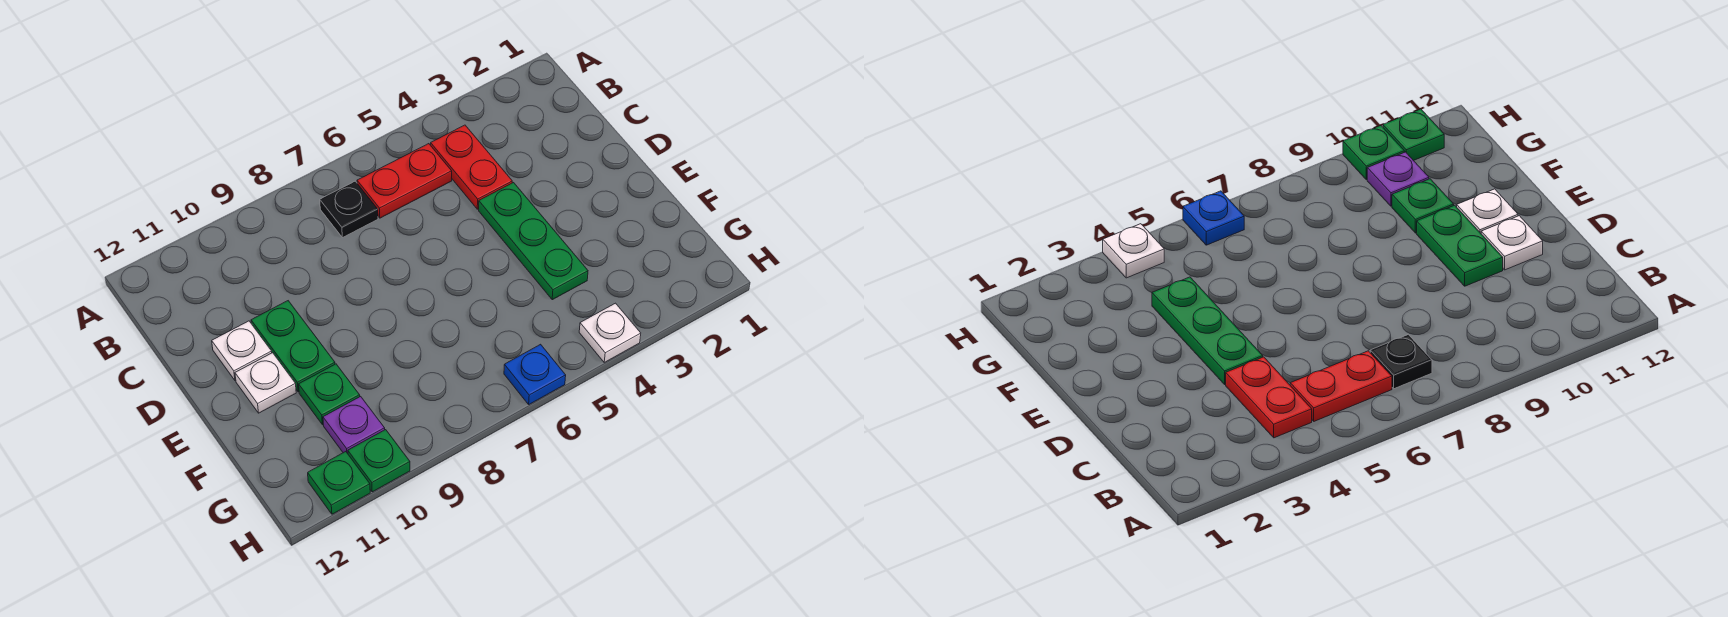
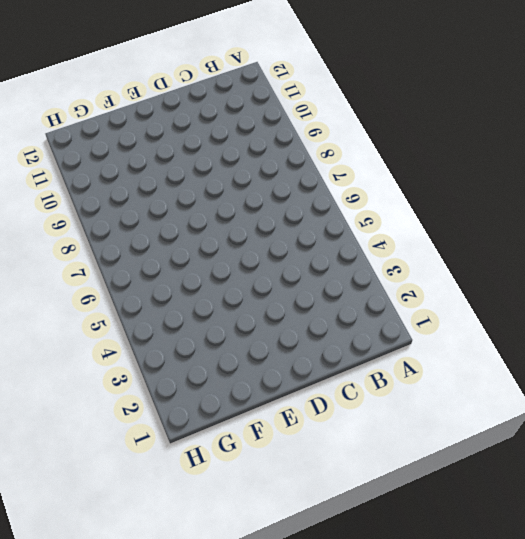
none -> red plate B4:C4 level 1
none -> red plate B5:B6 level 1
none -> black plate B7 level 1

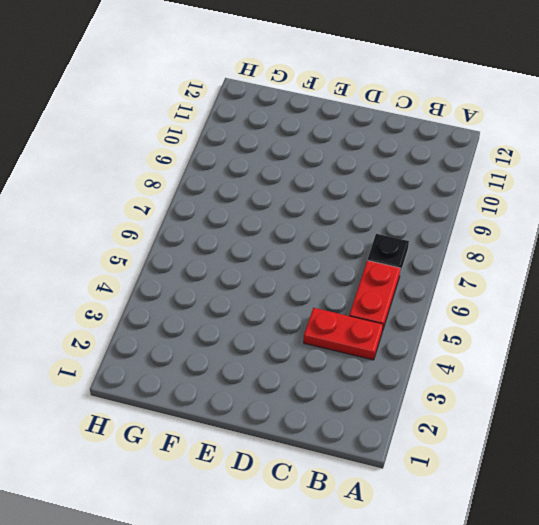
none -> green plate D4:F4 level 1
none -> green plate D10:E10 level 1
none -> white plate D11 level 1

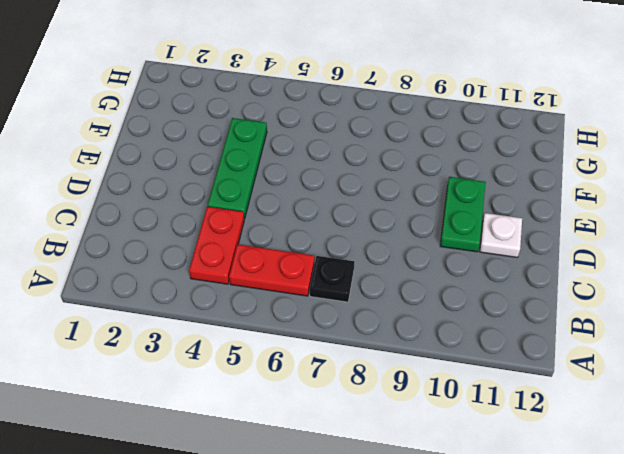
none -> white plate E11 level 1
none -> green plate F10 level 1
none -> purple plate G10 level 1

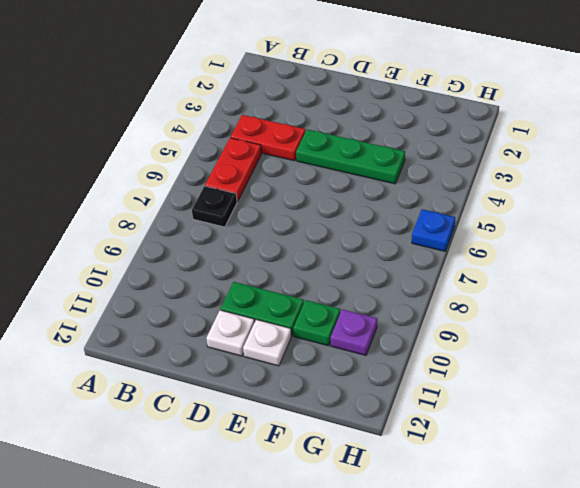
none -> white plate H4 level 1
none -> green plate H10 level 1
none -> green plate H11 level 1

